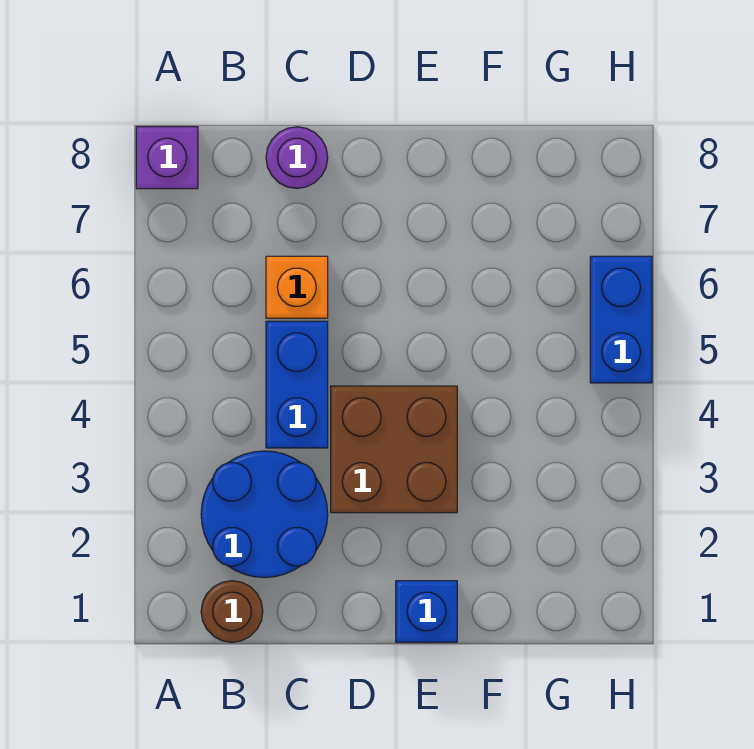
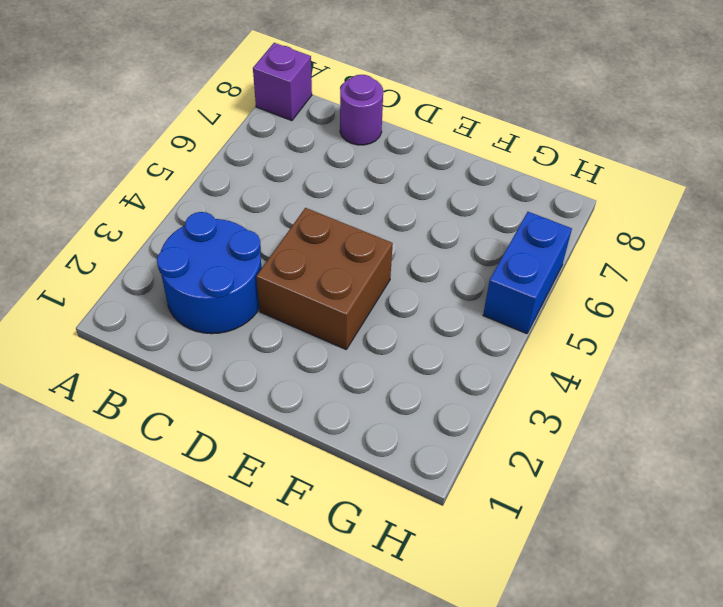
none -> brown round brick B1 level 1
none -> blue brick C4:C5 level 1

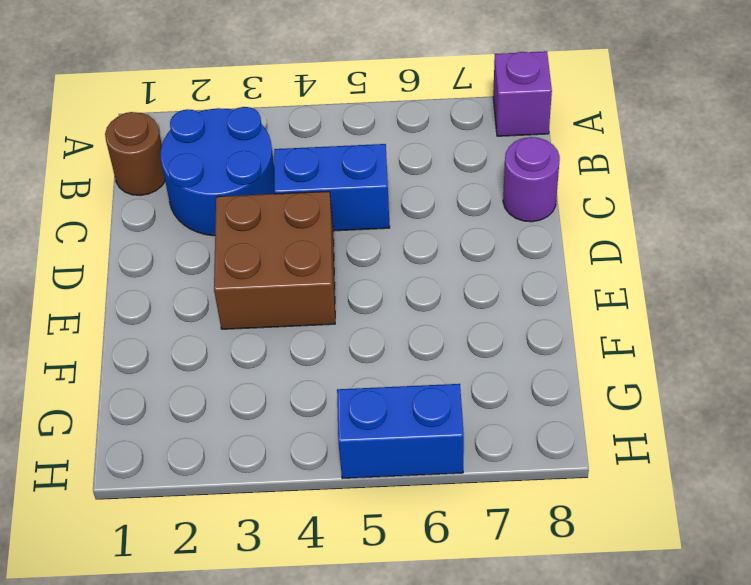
none -> orange brick C6 level 1
none -> blue brick E1 level 1

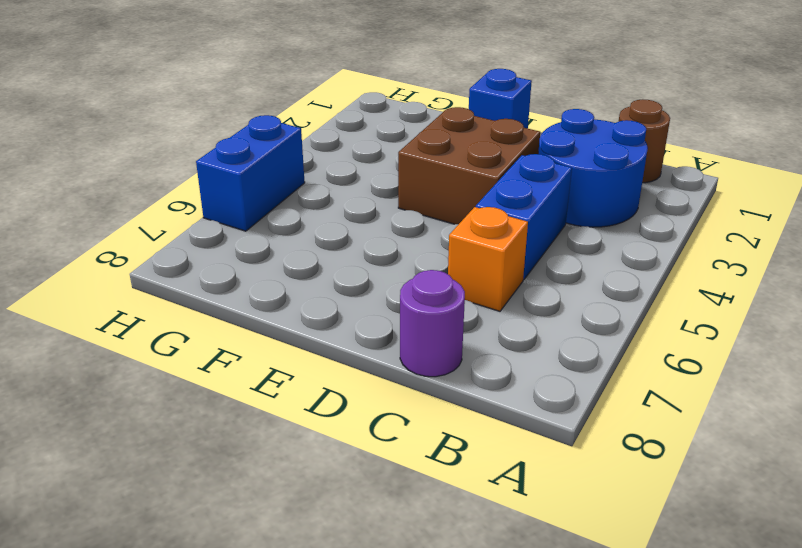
none -> purple brick A8 level 1

